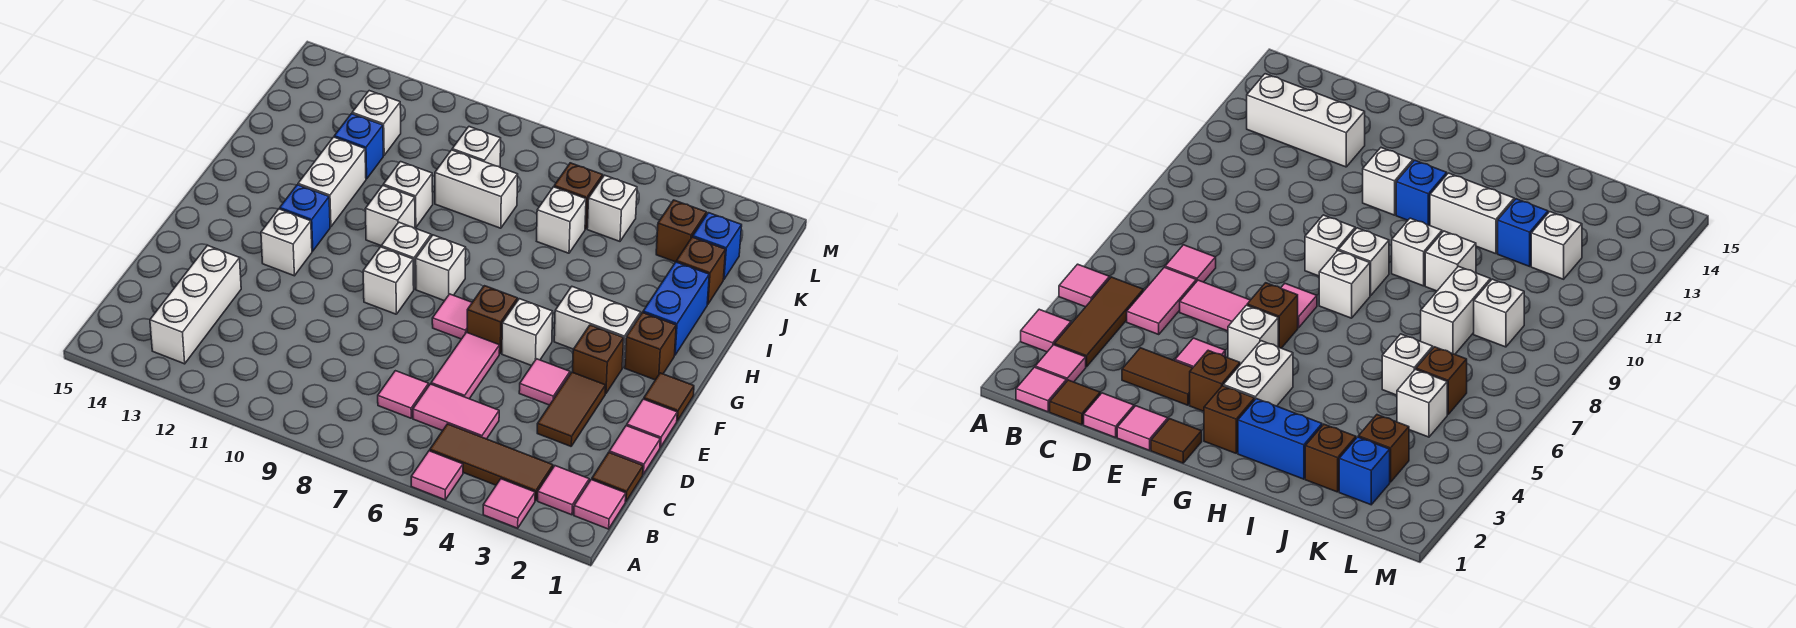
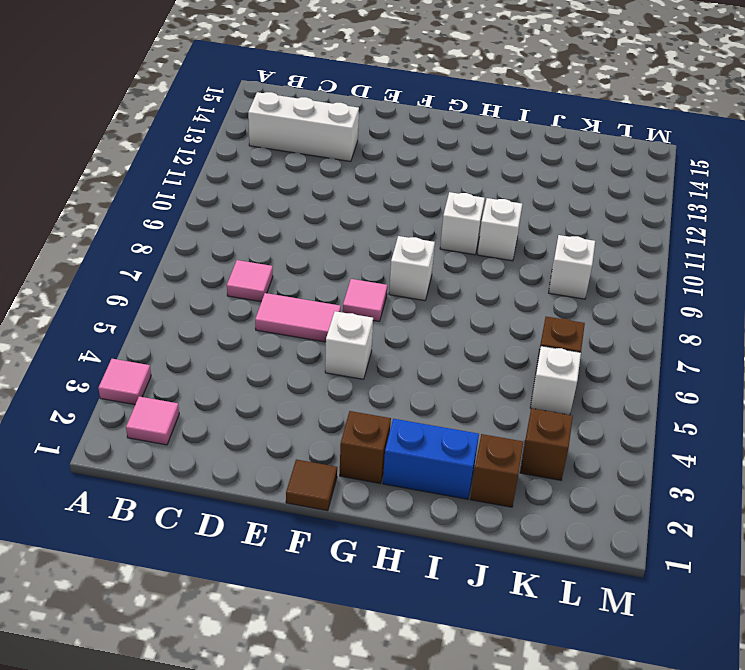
none -> pink tile A5 level 1
none -> pink tile B1 level 1
none -> brown tile B3:B5 level 1
none -> brown tile C1 level 1

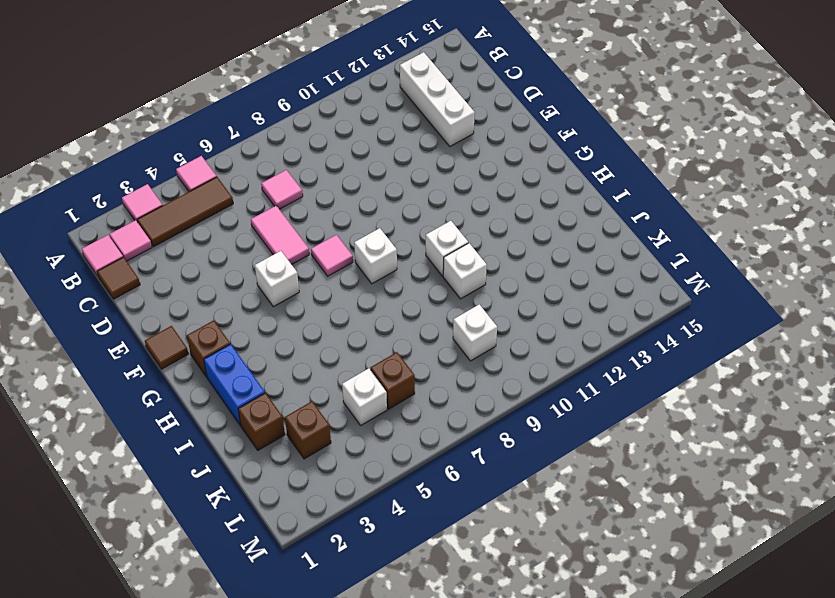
none -> pink tile C5:C6 level 1
none -> pink tile D1 level 1
none -> brown tile D3:E3 level 1
none -> pink tile E1 level 1

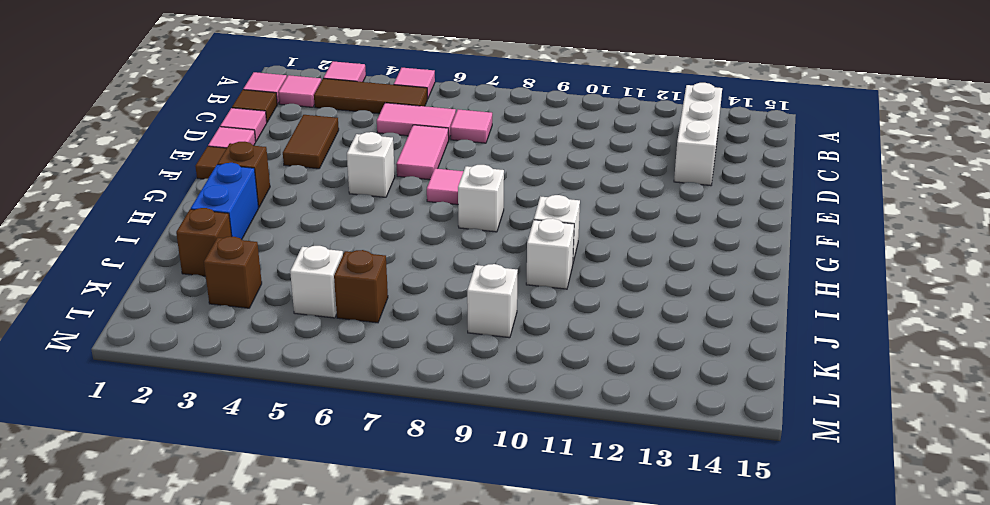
none -> pink tile E4 level 1
none -> brown brick F3 level 1
none -> brown brick F6 level 1
none -> white brick F9 level 1

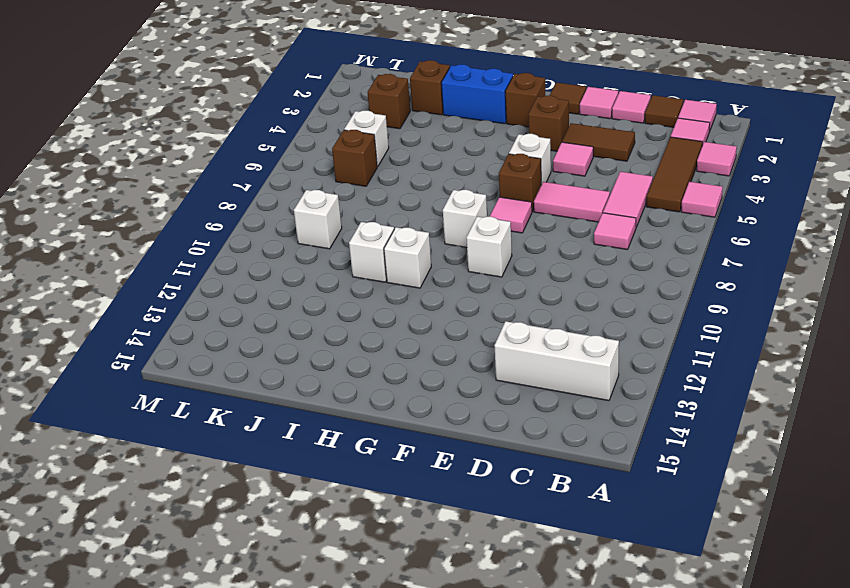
none -> white brick F12 level 1
none -> white brick G3:G4 level 1
none -> white brick G9 level 1
none -> blue brick G12 level 1

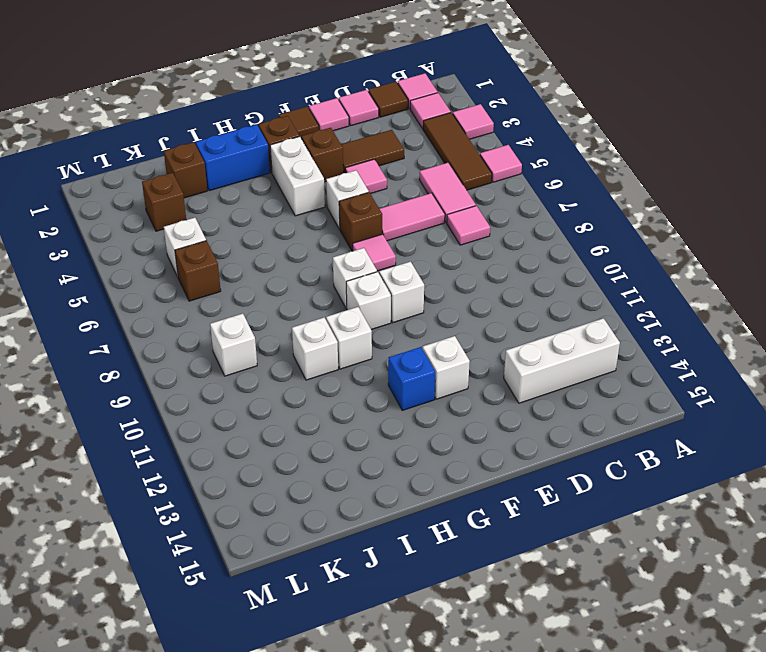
none -> white brick H12:I12 level 1
none -> white brick J6 level 1
none -> white brick J8:J9 level 1
none -> blue brick J12 level 1

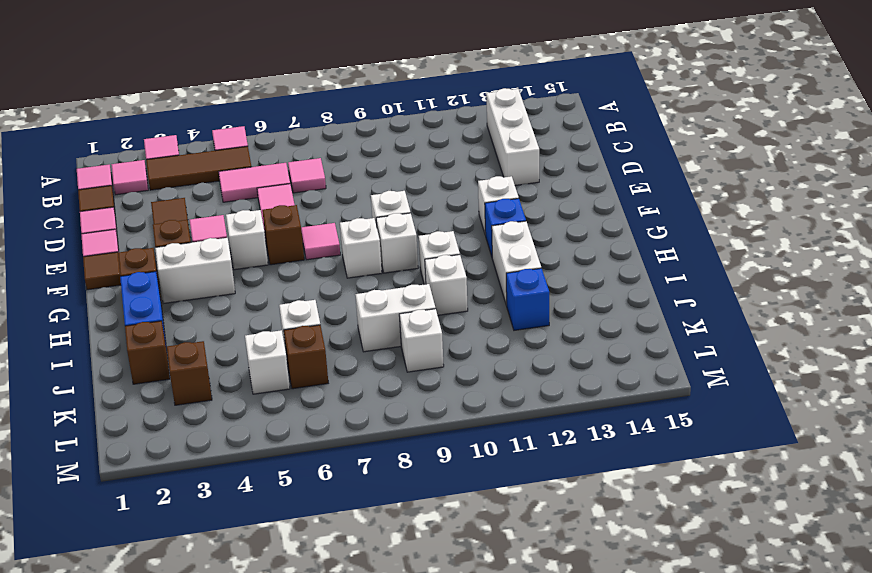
none -> blue brick K2 level 1
none -> white brick K12 level 1

